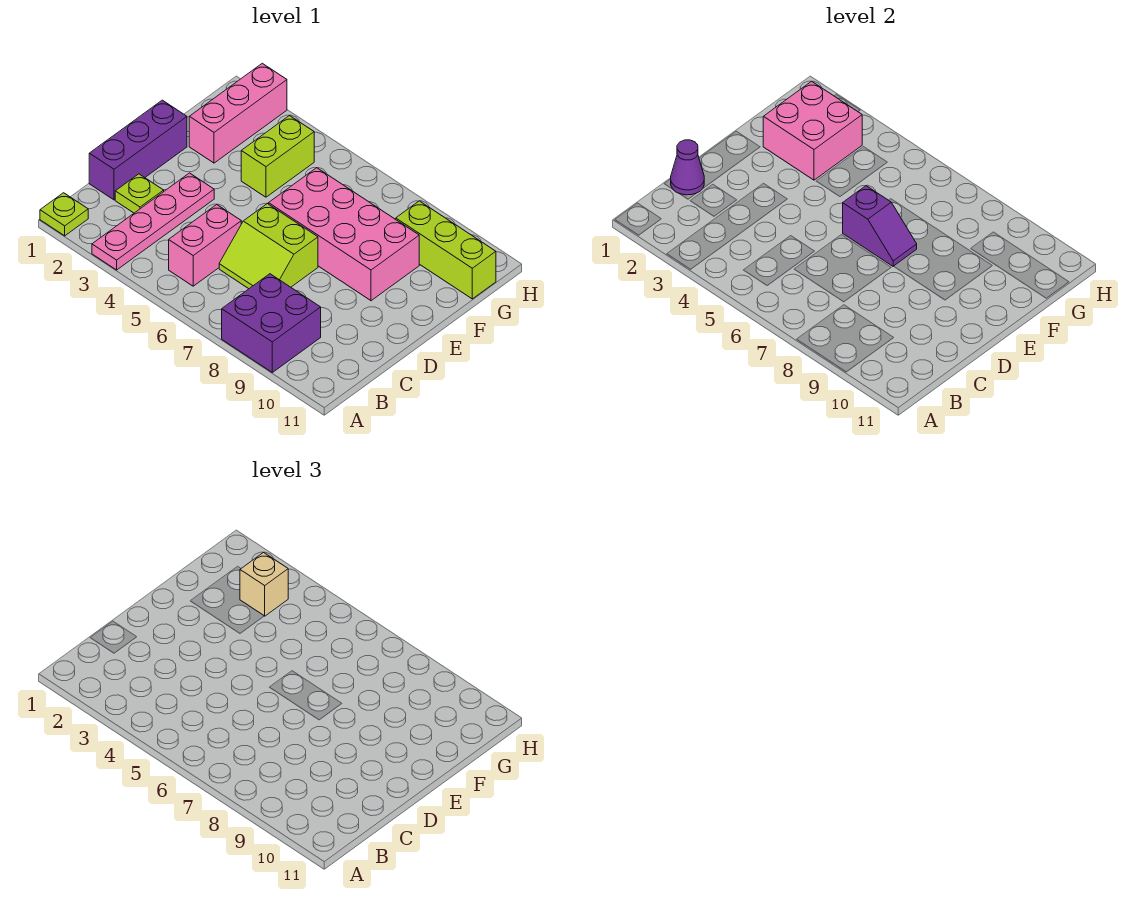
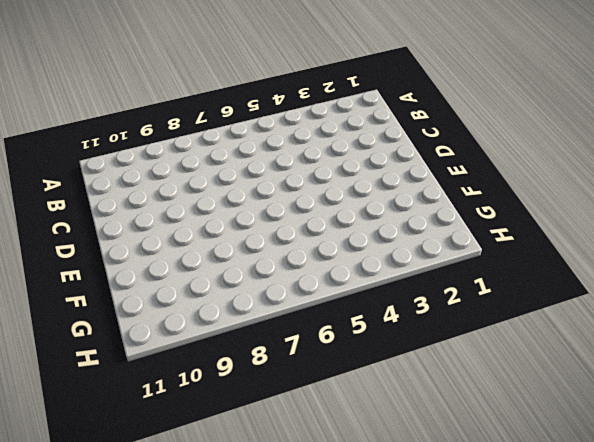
none -> lime plate A1 level 1
none -> pink plate A3:D3 level 1
none -> purple brick A8:B9 level 1

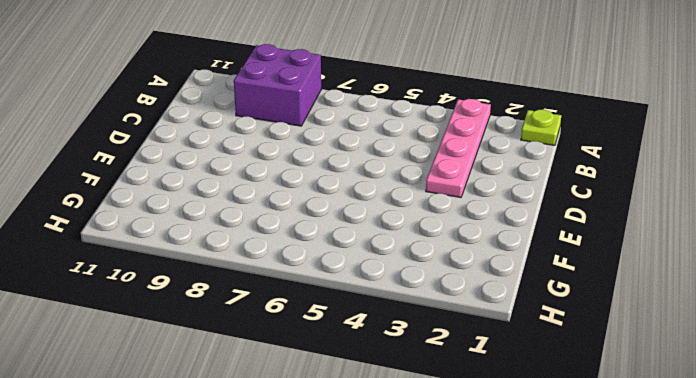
none -> pink brick B5:C5 level 1
none -> purple brick C1:E1 level 1
none -> lime plate C2 level 1

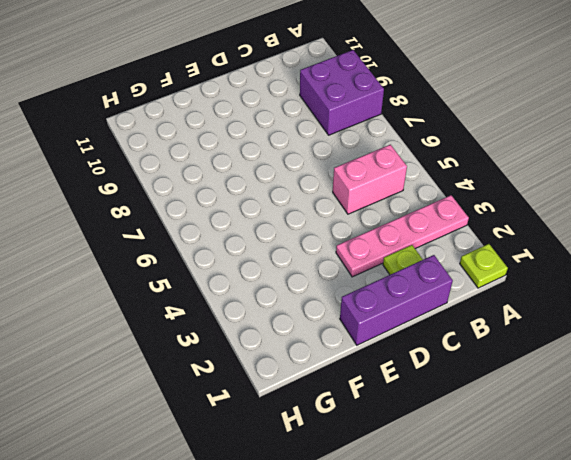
none -> lime slope C6:D7 level 1 top D
none -> pink brick E6:F9 level 1
none -> pink brick F2:H2 level 1

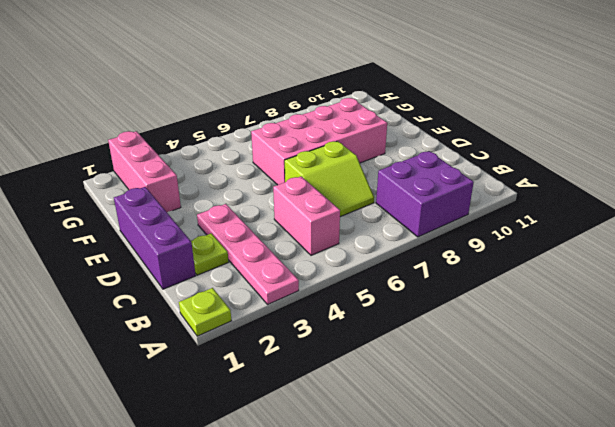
none -> lime brick F4:G4 level 1
none -> lime brick G9:G11 level 1
none -> purple cone C1 level 2

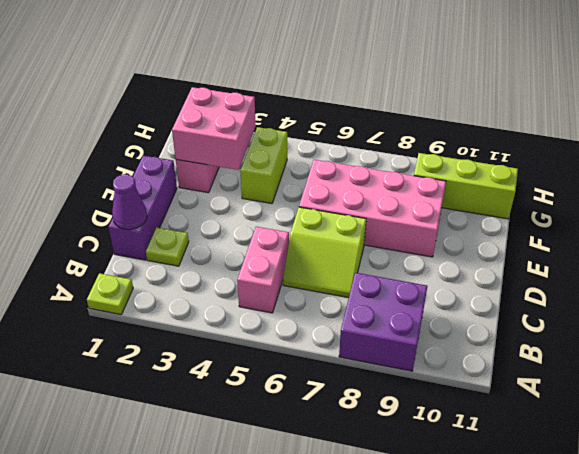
none -> pink plate A3:D3 level 1
none -> purple slope E6:E7 level 2 top 6
none -> tan brick G3 level 3

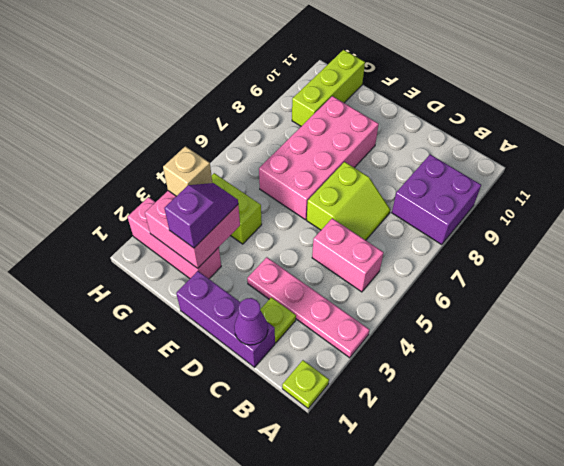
purple slope F2:F3 level 3 top 2 -> purple slope E6:E7 level 2 top 6

